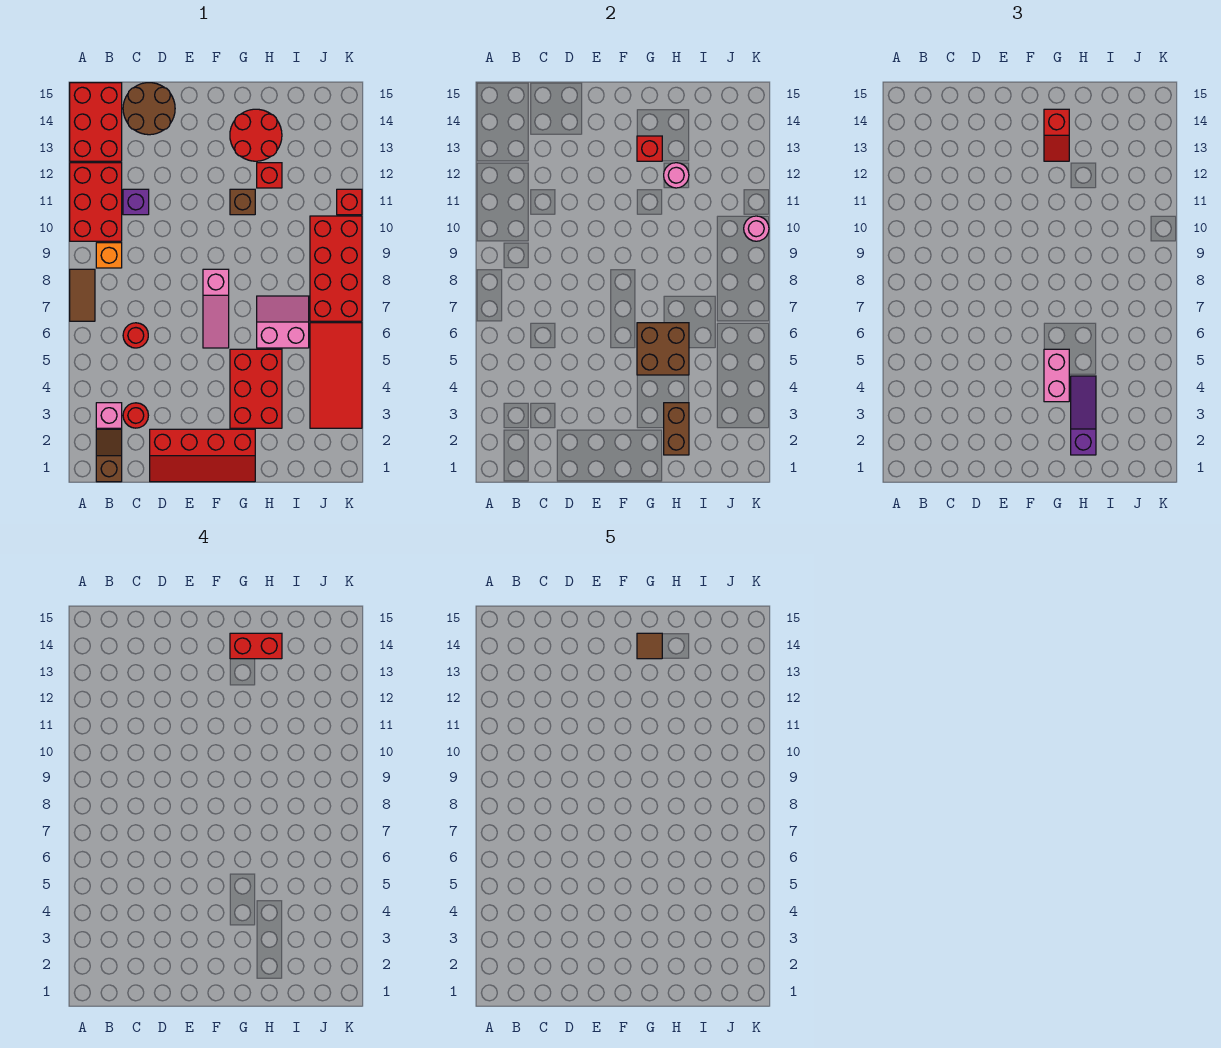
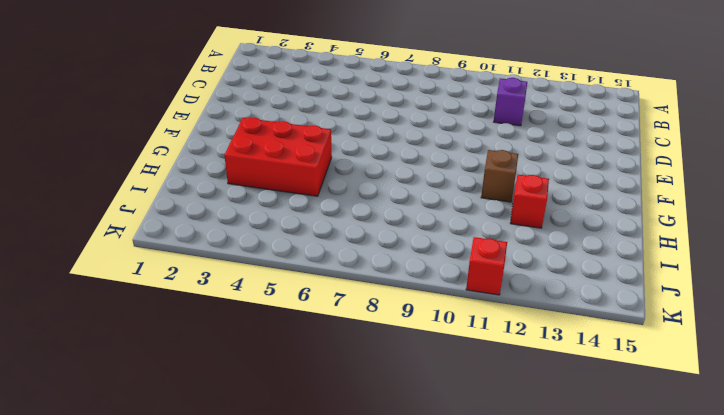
none -> brown tile A7:A8 level 1
none -> red brick A10:B12 level 1
none -> red brick A13:B15 level 1
none -> brown slope B1:B2 level 1 top 1

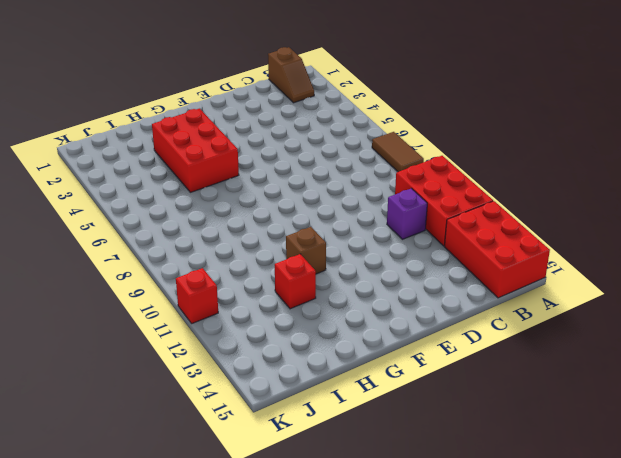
none -> pink brick B3 level 1
none -> orange brick B9 level 1
none -> red round brick C3 level 1
none -> red round brick C6 level 1

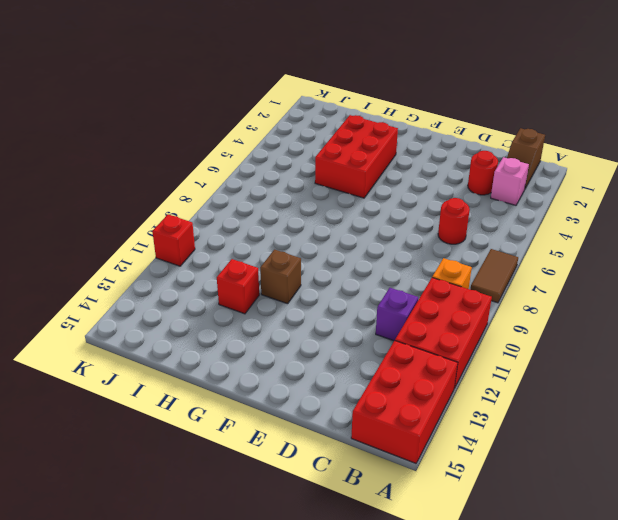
none -> brown round brick C14:D15 level 1
none -> red slope D1:G2 level 1 top 2
none -> pink slope F6:F8 level 1 top 8
none -> red round brick G13:H14 level 1

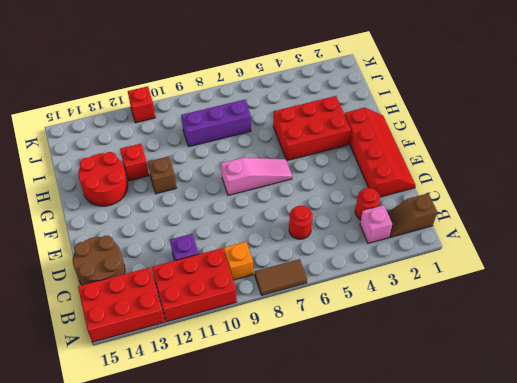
purple brick I7:I9 level 1 -> pink slope H6:I7 level 1 top 6
none -> red tile J3:K6 level 1
none -> red brick J7:K10 level 1
none -> brown brick G5:H6 level 2
none -> red brick G13 level 2

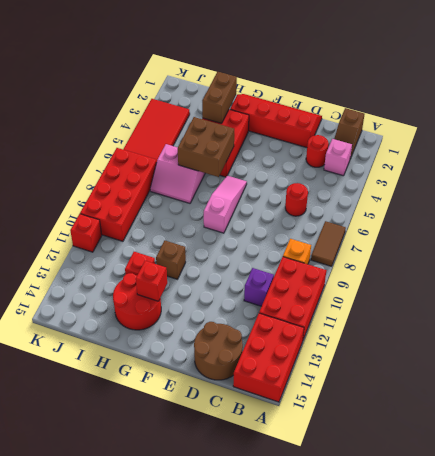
none -> pink round brick H12 level 2
none -> pink round brick K10 level 2
none -> pink brick G4:G5 level 3
none -> red slope G13:G14 level 3 top 14

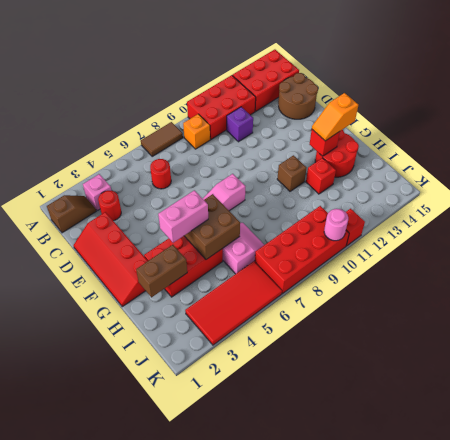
orange slope G13:G14 level 3 top 14 -> red slope G13:G14 level 3 top 14
none -> pink round brick H12 level 2
none -> purple slope H2:H4 level 3 top 2
none -> red brick G14:H14 level 4
none -> brown tile G14 level 5

